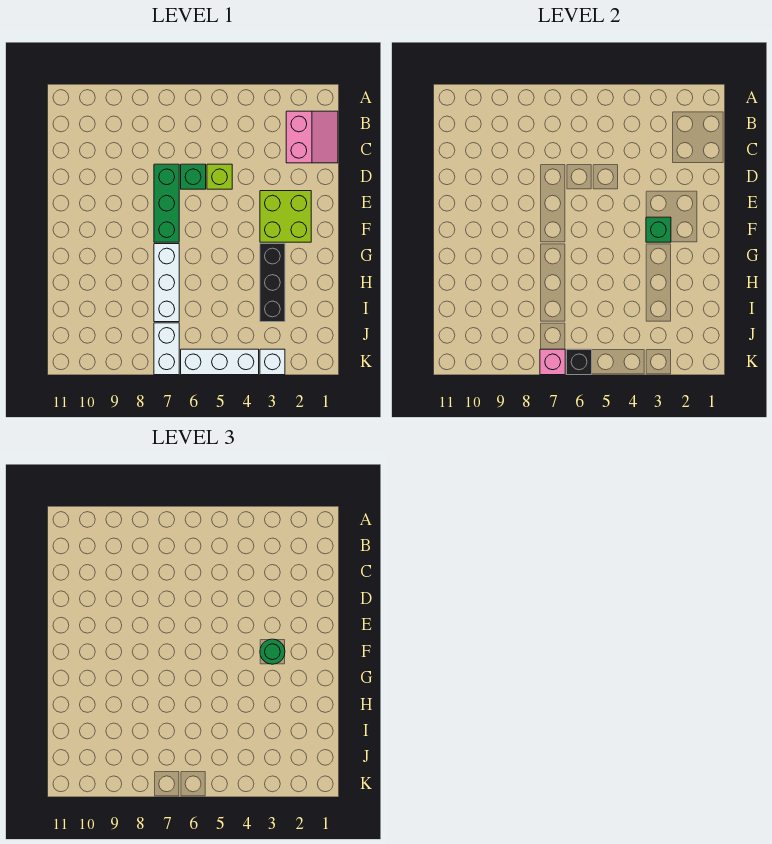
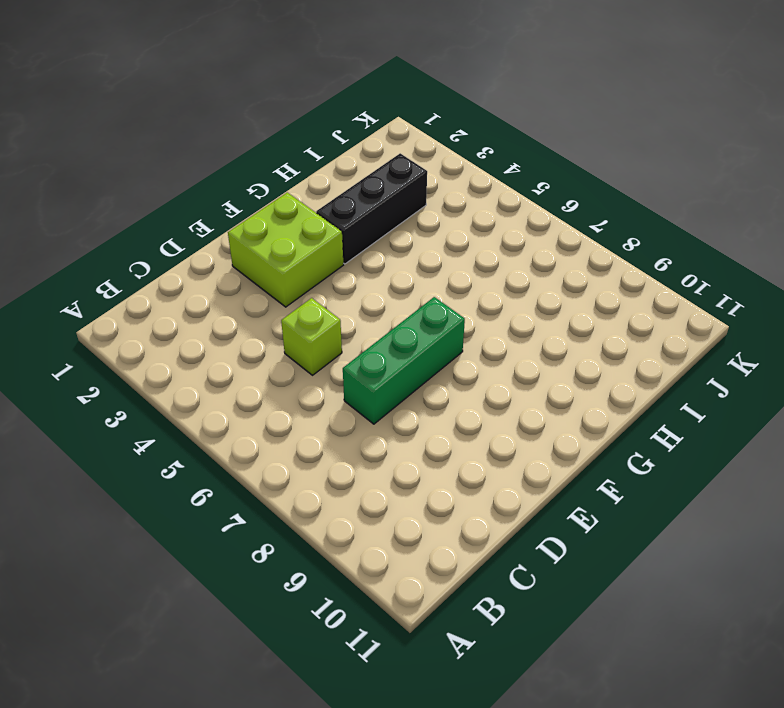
none -> pink slope B1:C2 level 1 top 2
none -> green brick D6 level 1
none -> white brick G7:I7 level 1

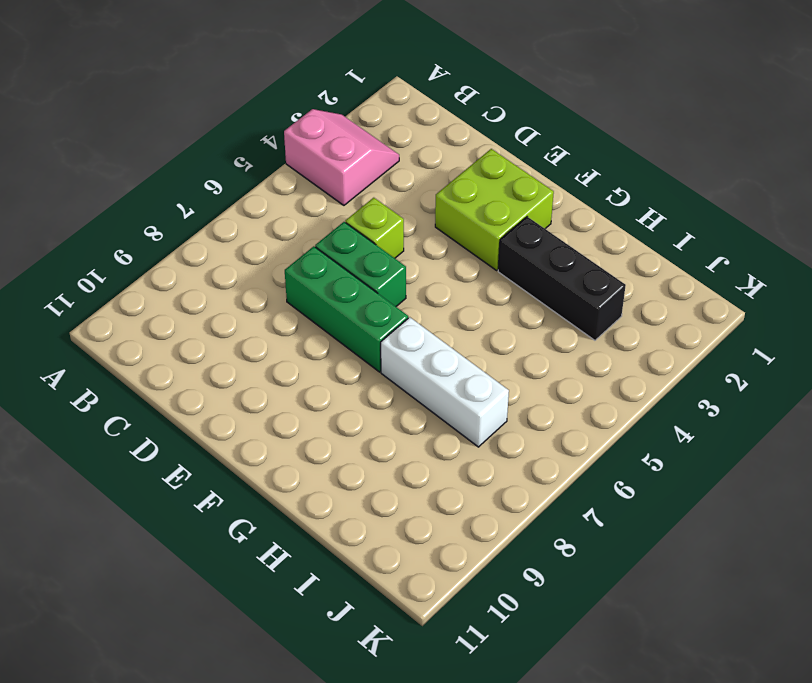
pink slope A3:B4 level 1 top 4 -> pink slope B1:C2 level 1 top 2
green brick D6:E6 level 1 -> green brick D6 level 1
none -> white brick J7:K7 level 1
none -> white brick K3 level 1
none -> white brick K4:K6 level 1

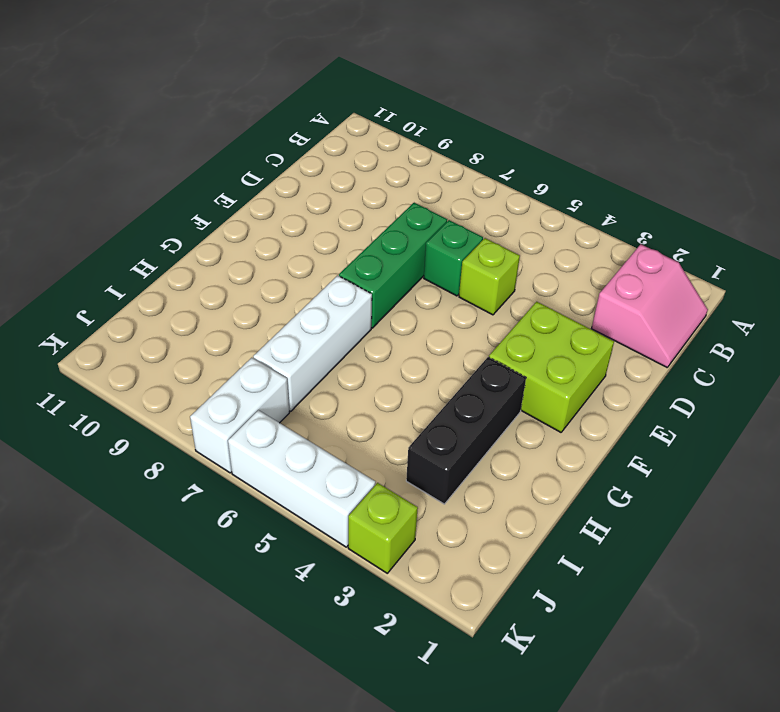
lime brick K3 level 1 -> white brick K3 level 1
none -> green brick F3 level 2
none -> black brick K6 level 2
none -> pink brick K7 level 2

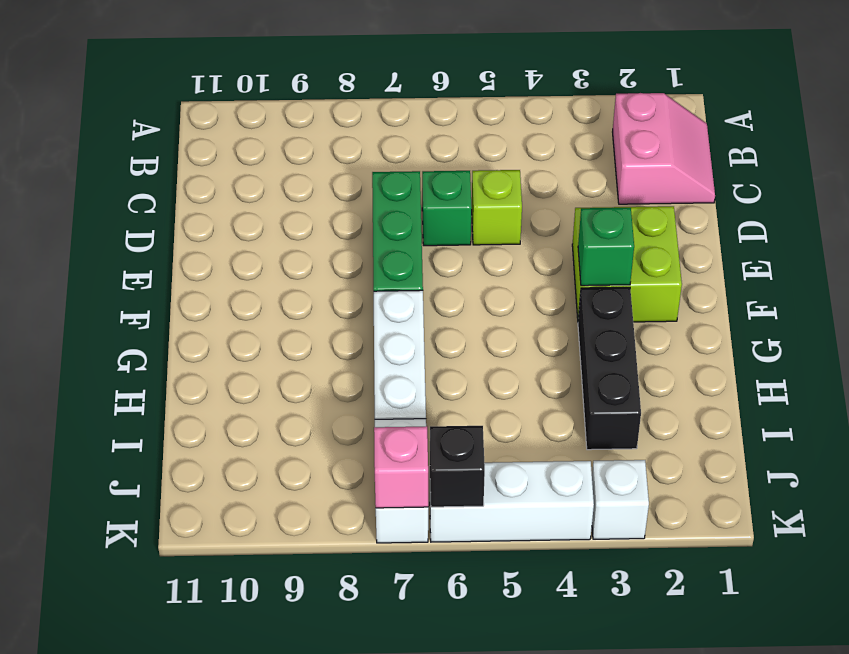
none -> green round brick F3 level 3

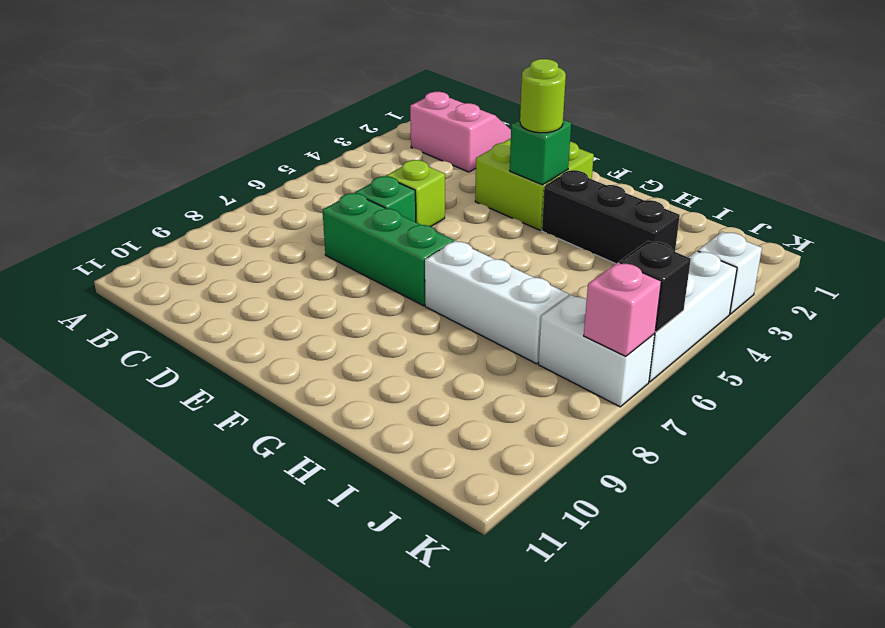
lime round brick F3 level 3 -> green round brick F3 level 3

